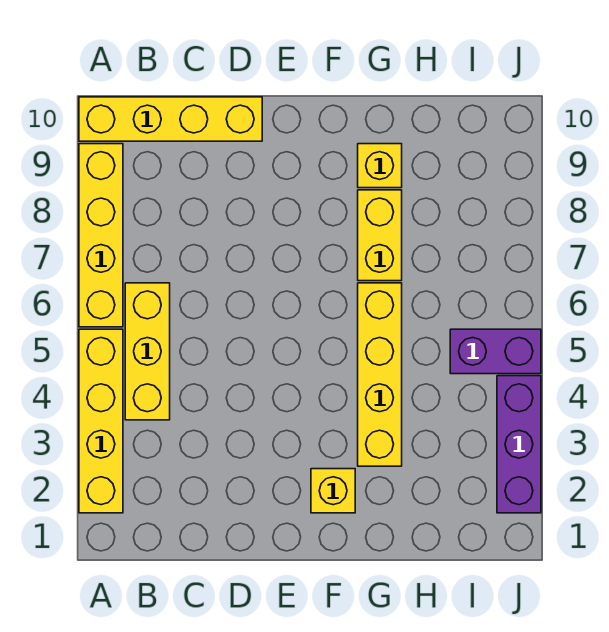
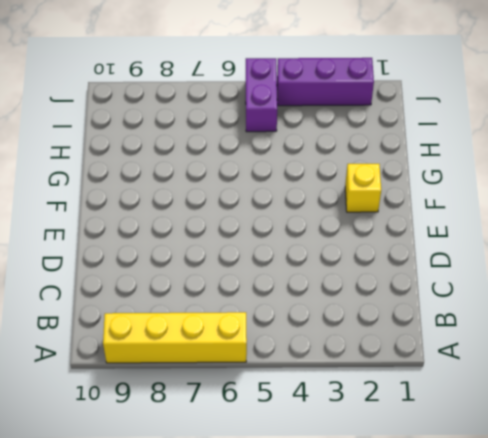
none -> yellow brick A2:A5 level 1
none -> yellow brick A10:D10 level 1

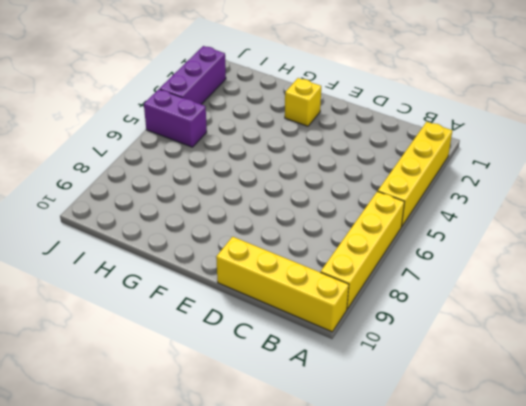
none -> yellow brick B4:B6 level 1
none -> yellow brick G3:G6 level 1

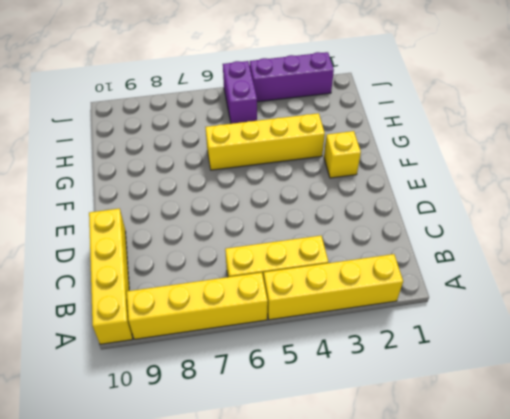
none -> yellow brick G7:G8 level 1
none -> yellow brick G9 level 1

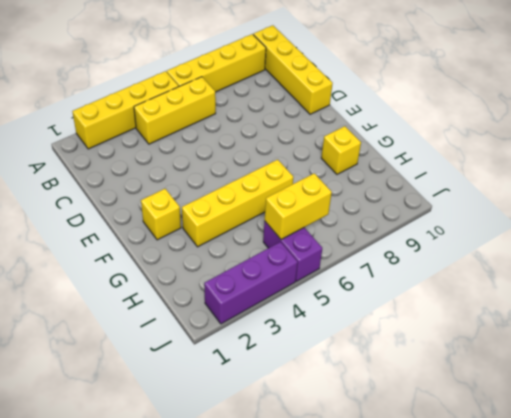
yellow brick I5:I6 level 2 -> yellow brick G7:G8 level 1

